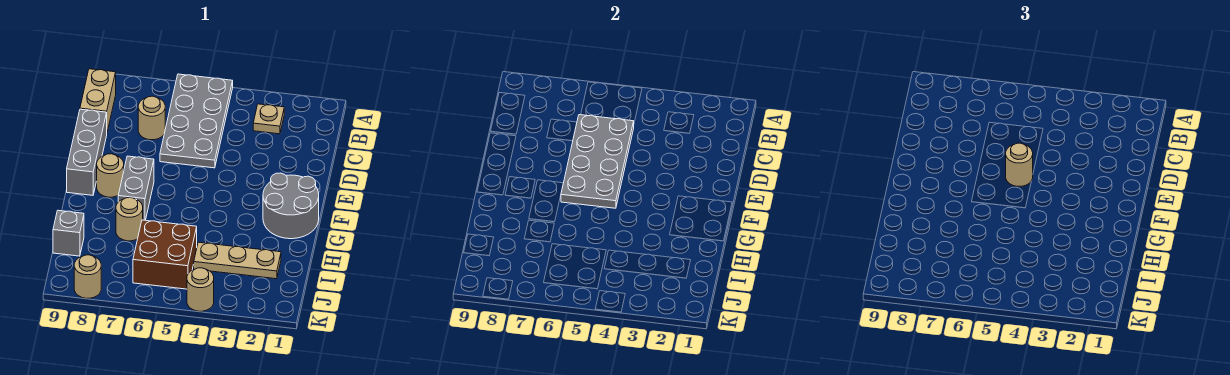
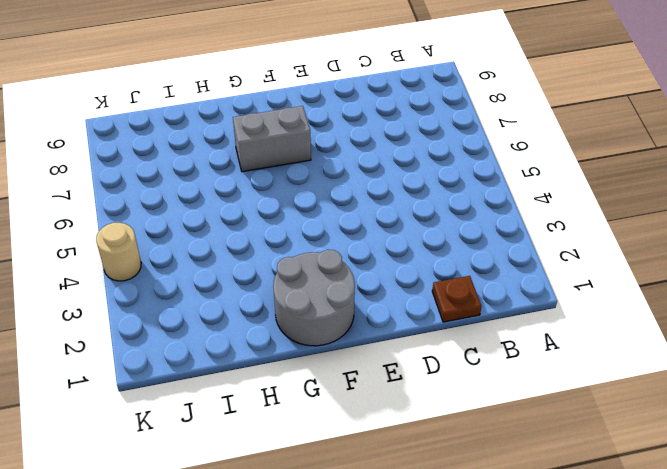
brown plate C1 level 1 -> none
none -> grey plate A5:D6 level 1
none -> tan plate B3 level 1
none -> tan brick B9:C9 level 1

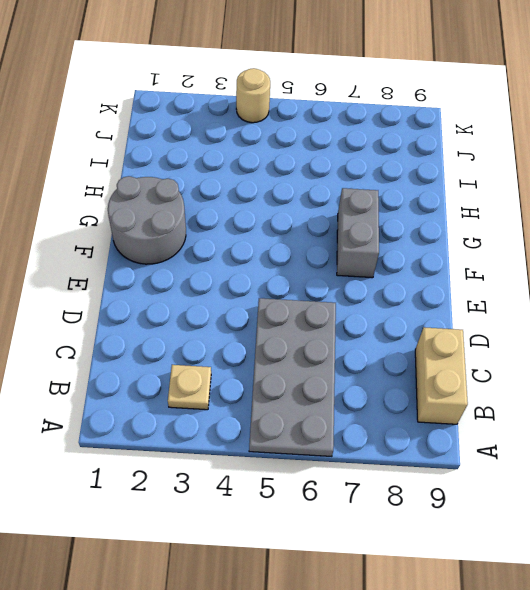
none -> tan round brick C7 level 1
none -> grey brick D9:F9 level 1
none -> tan round brick F8 level 1

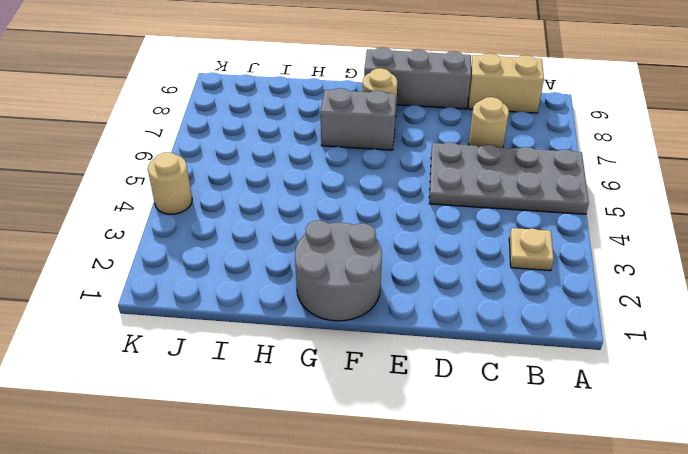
none -> tan round brick H7 level 1
none -> tan plate I2:I4 level 1
none -> brown brick I5:J6 level 1

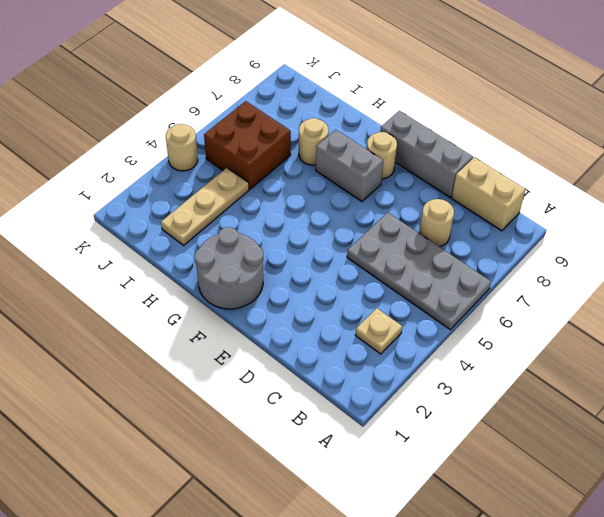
none -> grey brick I9 level 1
none -> tan round brick K8 level 1
none -> grey plate C5:F6 level 2

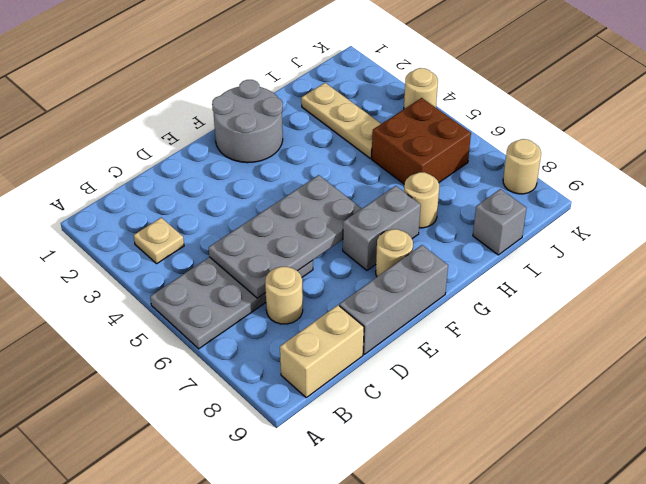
none -> tan round brick E5 level 3

